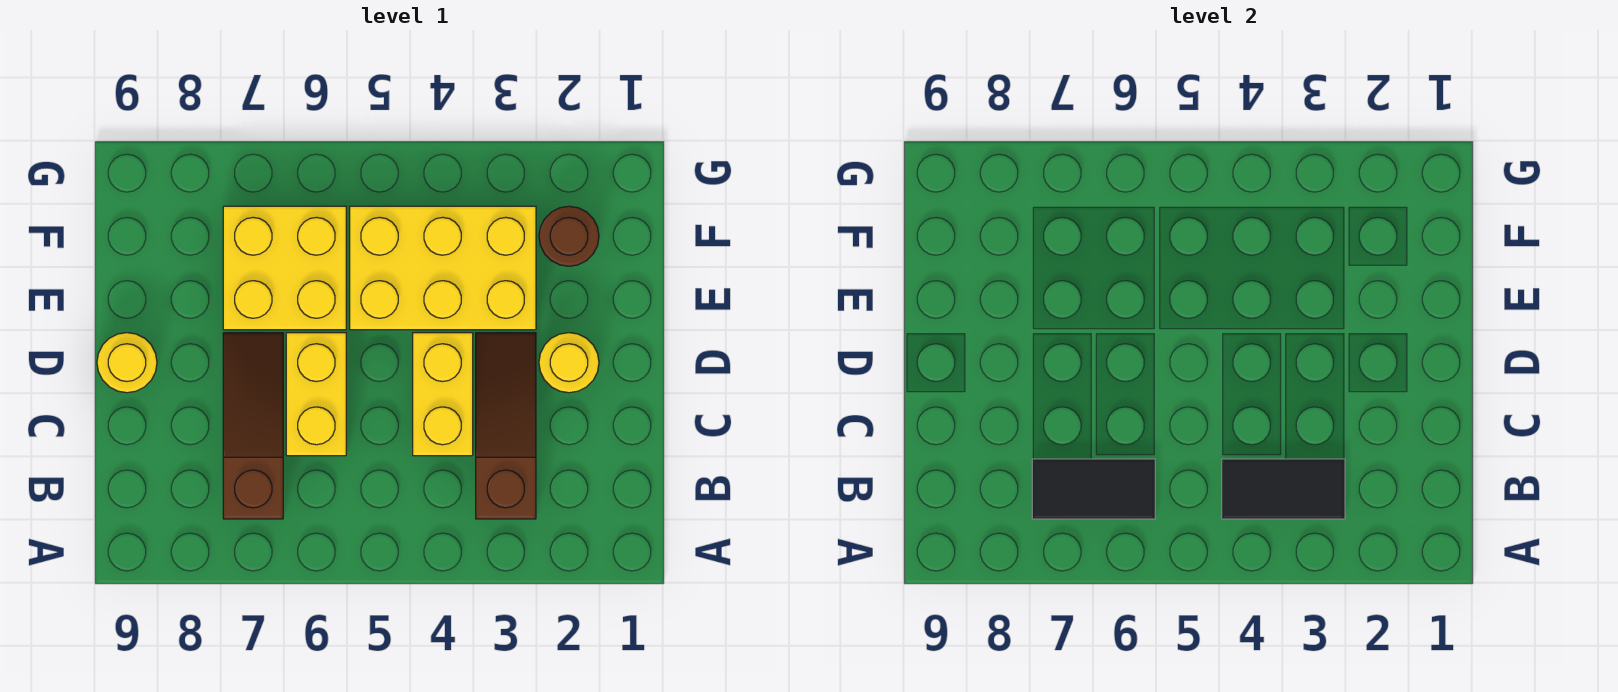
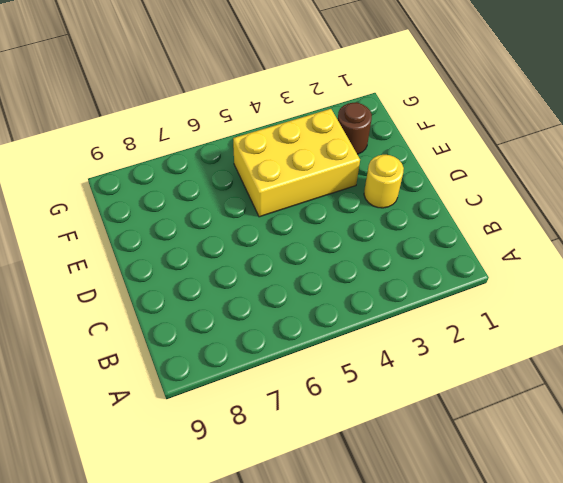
none -> brown slope B3:D3 level 1 top B
none -> brown slope B7:D7 level 1 top B

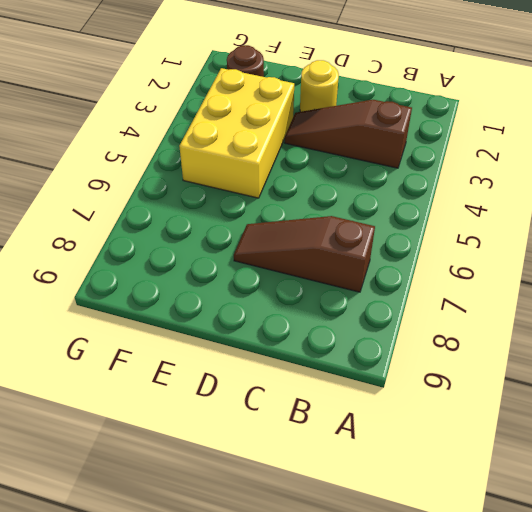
none -> yellow brick C4:D4 level 1
none -> yellow brick C6:D6 level 1

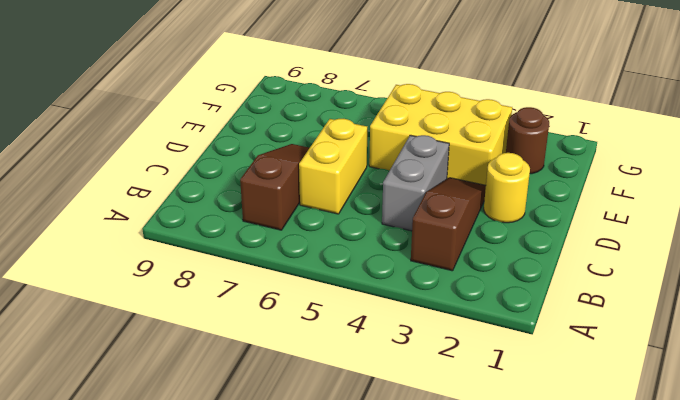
grey brick C4:D4 level 1 -> yellow brick C4:D4 level 1
none -> yellow round brick D9 level 1
none -> yellow brick E6:F7 level 1

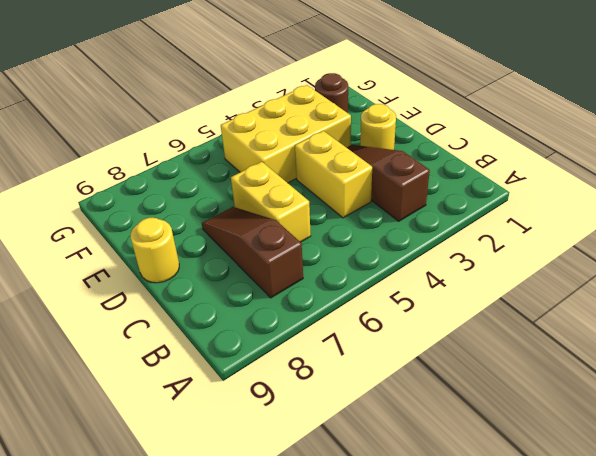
none -> yellow brick E6:F7 level 1
none -> black tile B3:B4 level 2

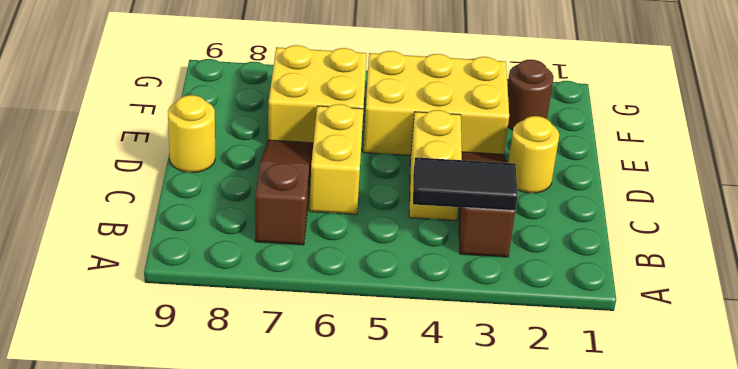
none -> black tile B6:B7 level 2

